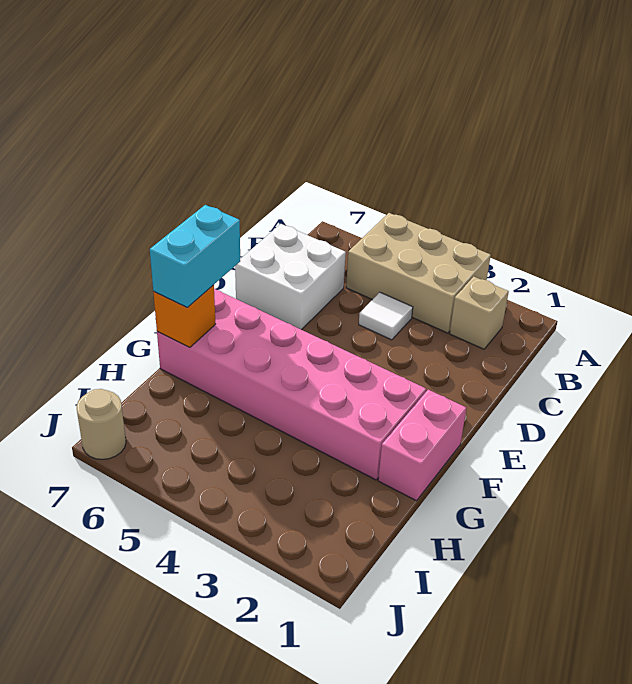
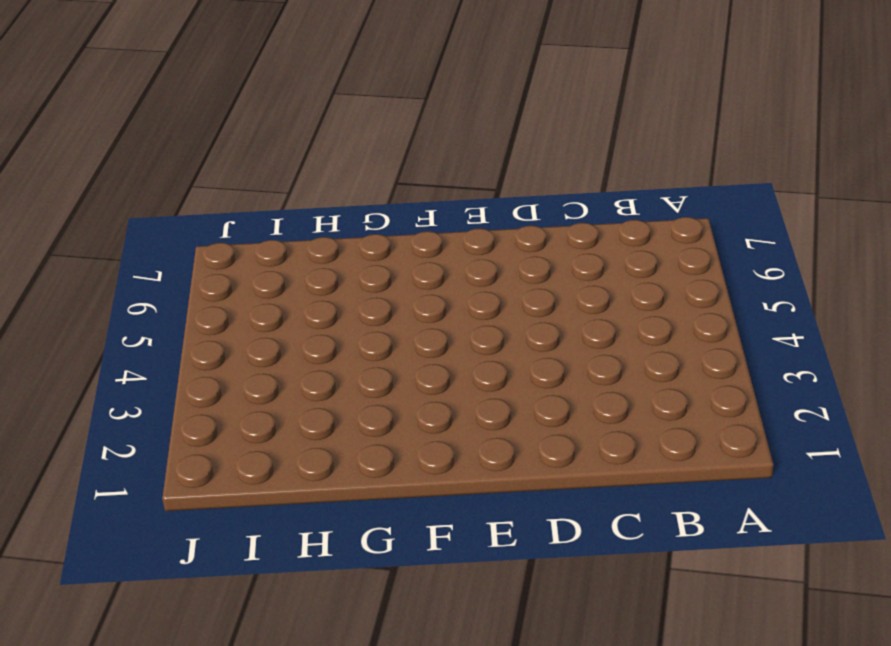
none -> tan brick A3:B5 level 1
none -> tan brick B2 level 1

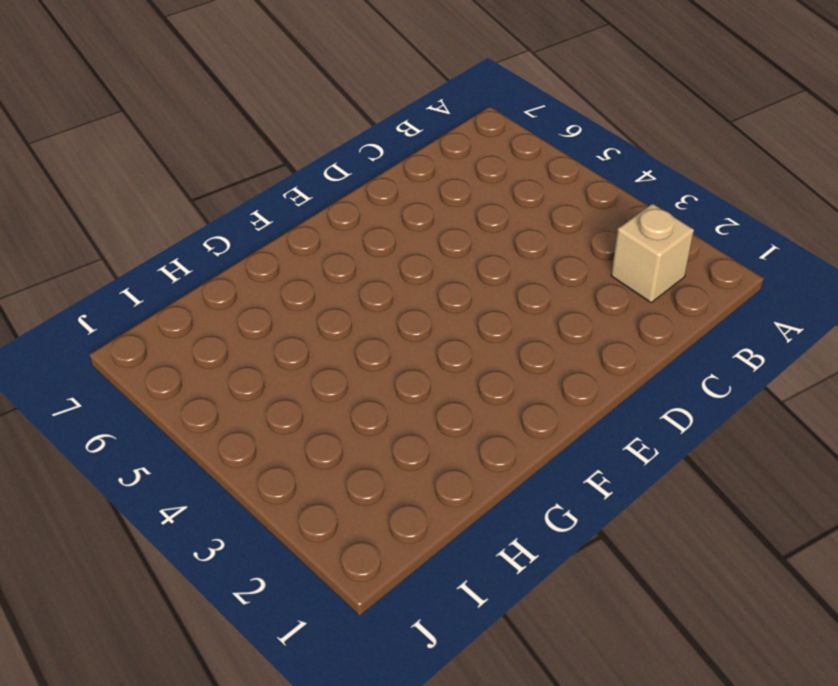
none -> tan brick A3:B5 level 1
none -> white tile C4 level 1

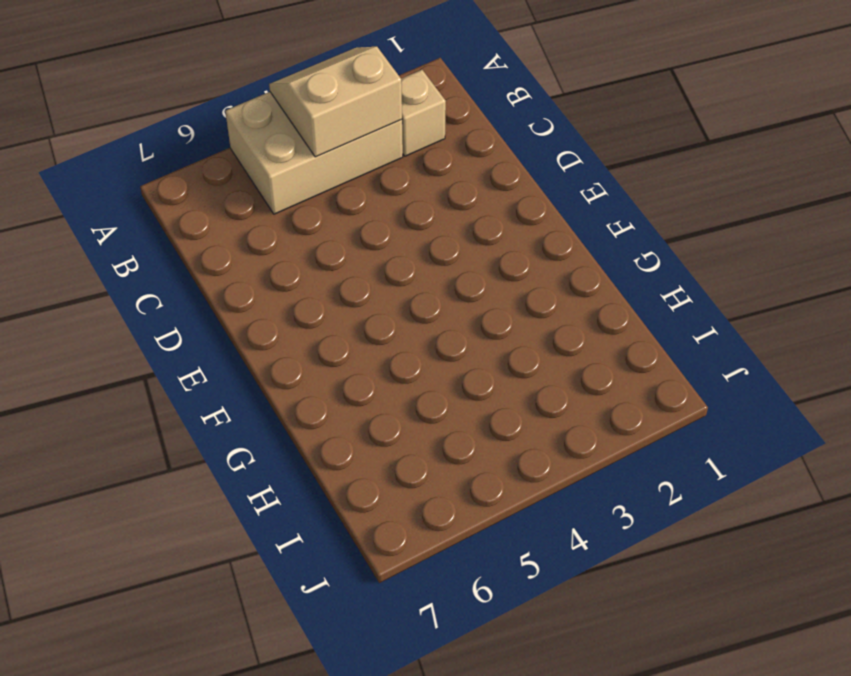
tan slope A3:B4 level 2 top B -> none
none -> white tile C4 level 1
none -> white brick C6:D7 level 1

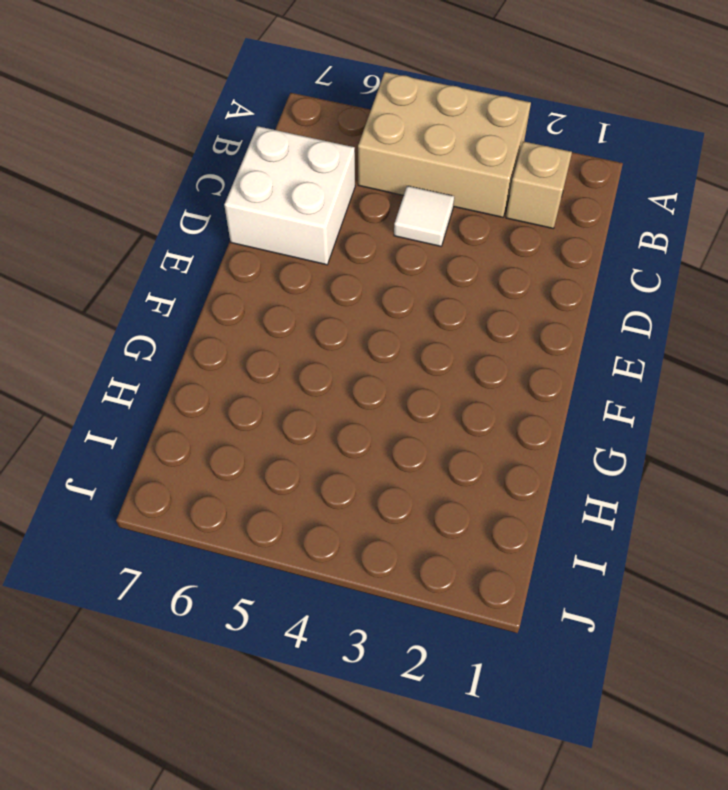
none -> pink brick F1:G1 level 1
none -> pink brick F2:G7 level 1

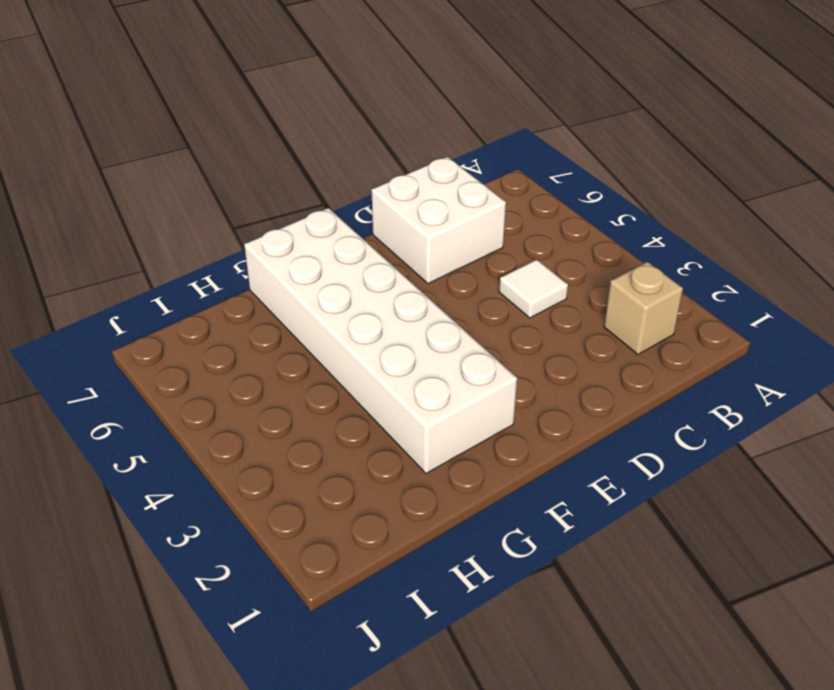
white brick F2:G7 level 1 -> pink brick F2:G7 level 1
none -> tan brick A3:B5 level 1
none -> pink brick F1:G1 level 1

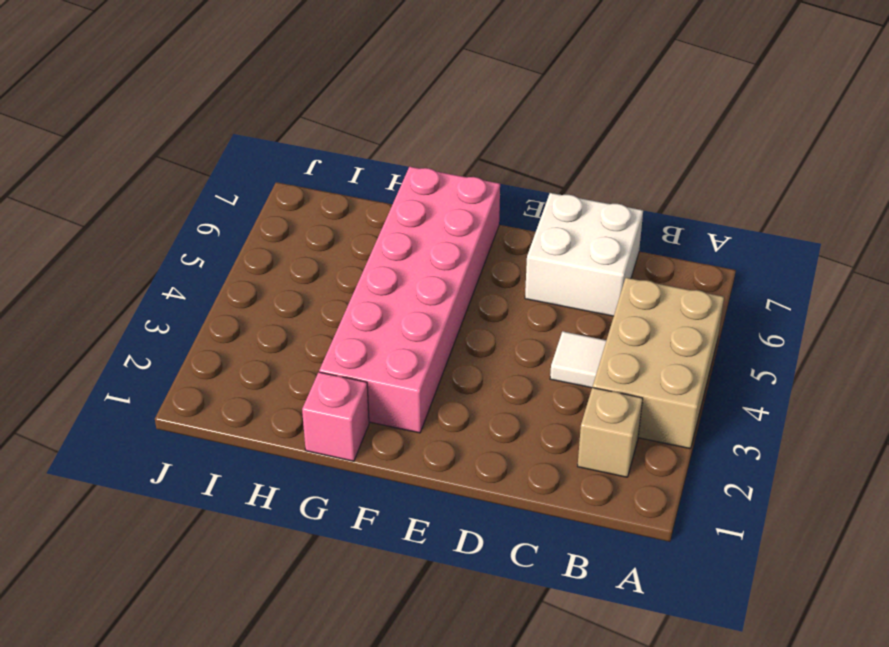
pink brick G1 level 1 -> pink brick F1:G1 level 1
none -> tan round brick J7 level 1
none -> orange brick G7 level 2

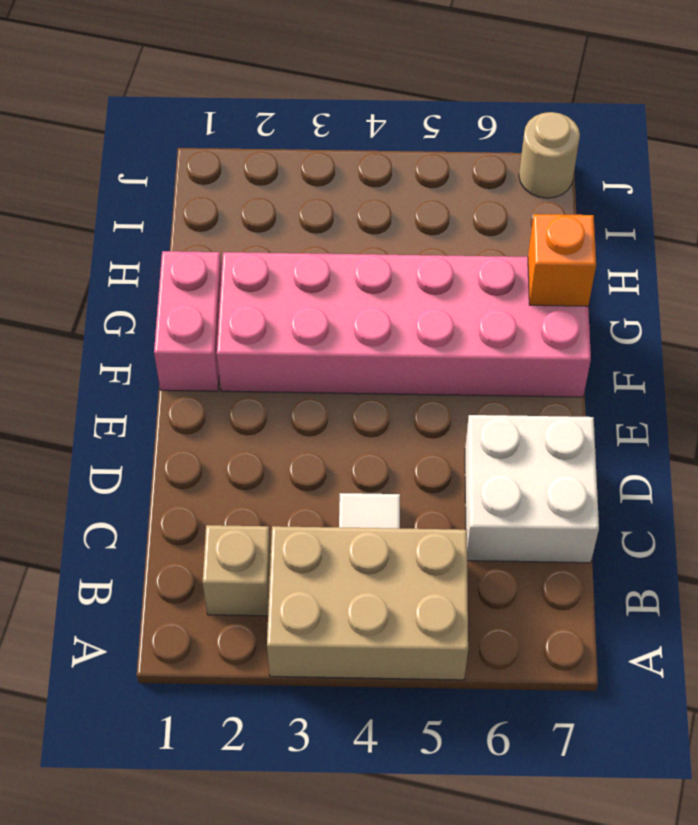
none -> cyan brick F7:G7 level 3

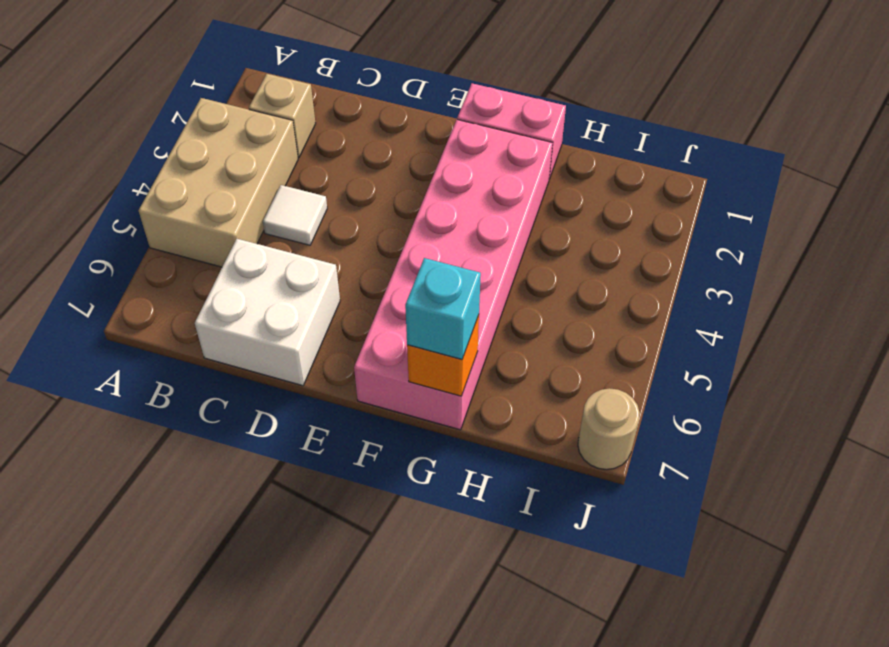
cyan brick G7 level 3 -> cyan brick F7:G7 level 3

